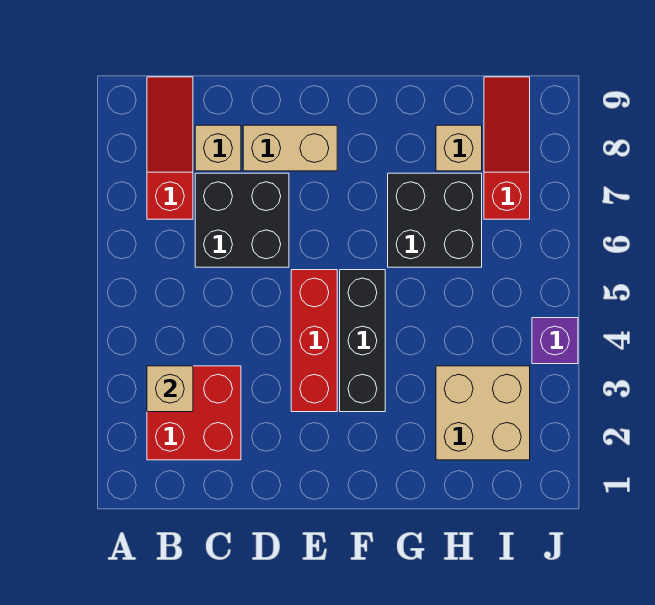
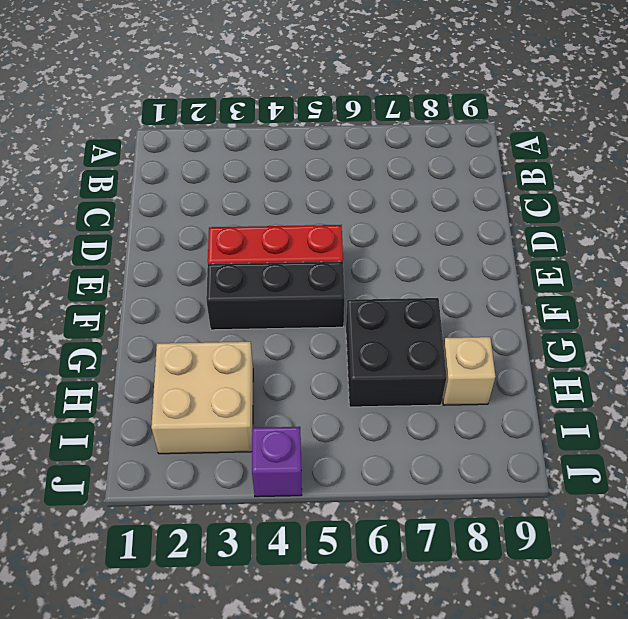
none -> red brick B2:C3 level 1
none -> red slope B7:B9 level 1 top 7
none -> black brick C6:D7 level 1

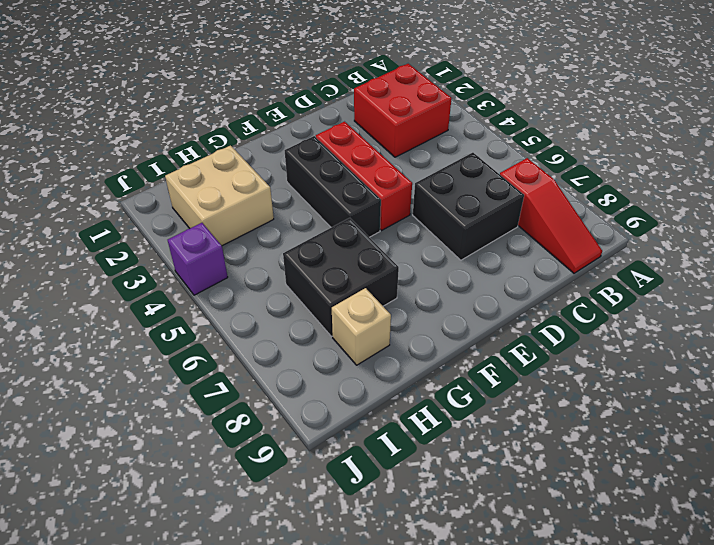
none -> tan brick C8 level 1
none -> tan brick D8:E8 level 1
none -> red slope I7:I9 level 1 top 7

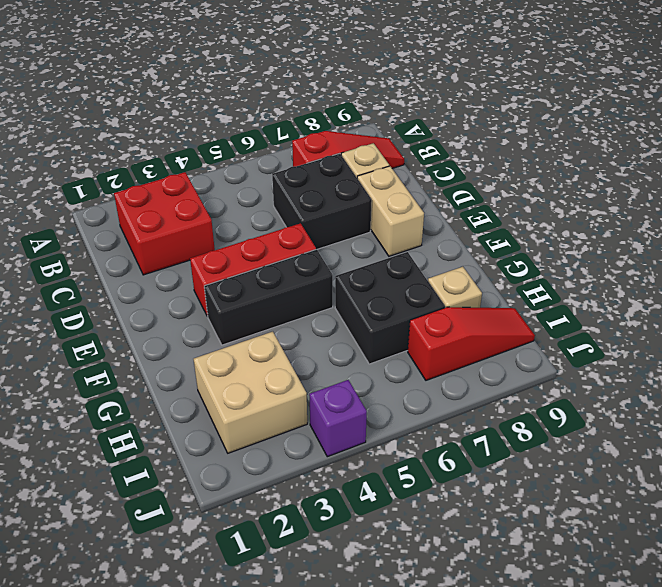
none -> tan brick B3 level 2

